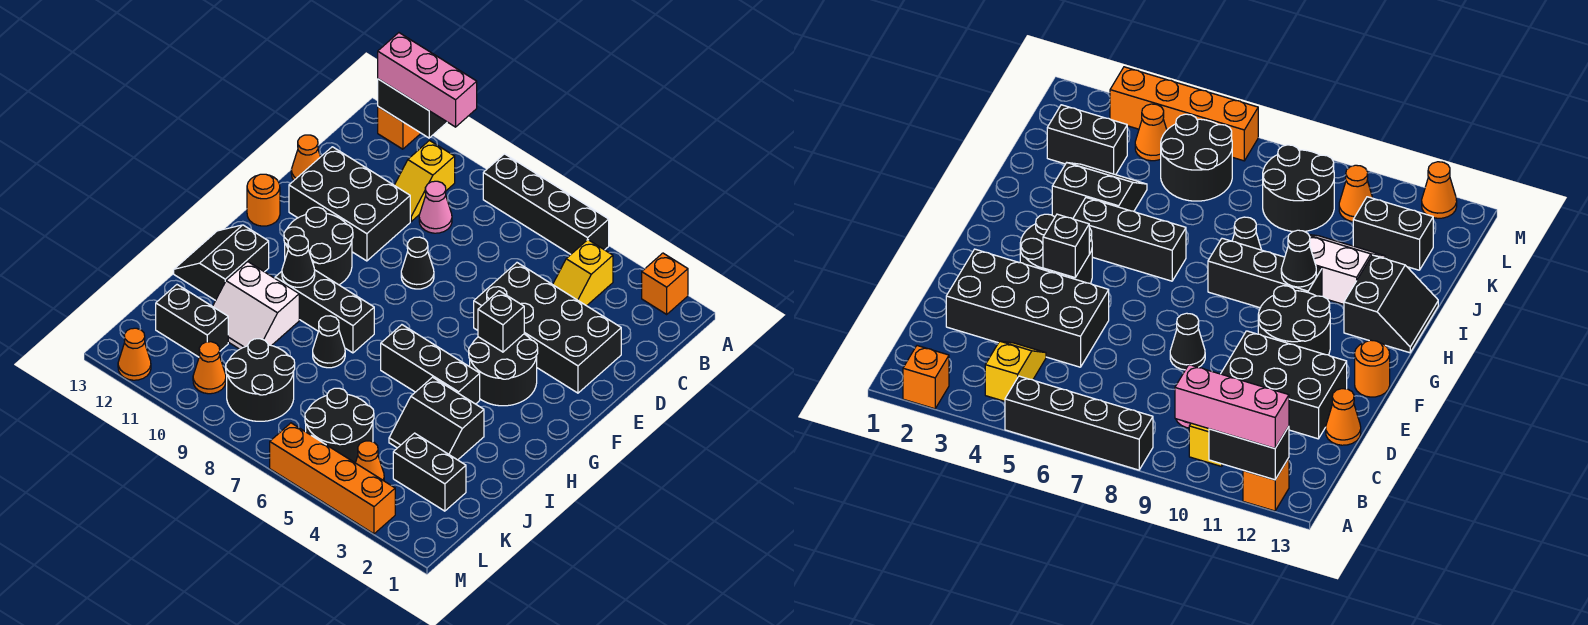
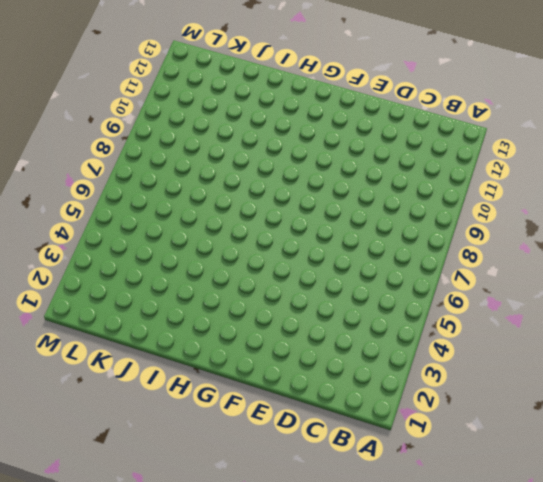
none -> orange brick A2 level 1
none -> black brick A5:A8 level 1
none -> orange brick A12 level 1
none -> yellow slope B4:C4 level 1 top B

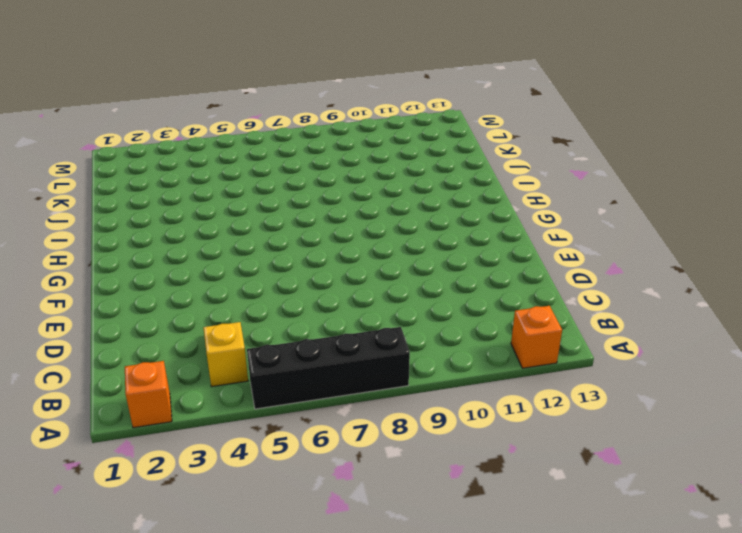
none -> yellow slope B10:C10 level 1 top B
none -> pink cone C9 level 1
none -> black brick D2:E5 level 1
none -> black brick D10:E12 level 1

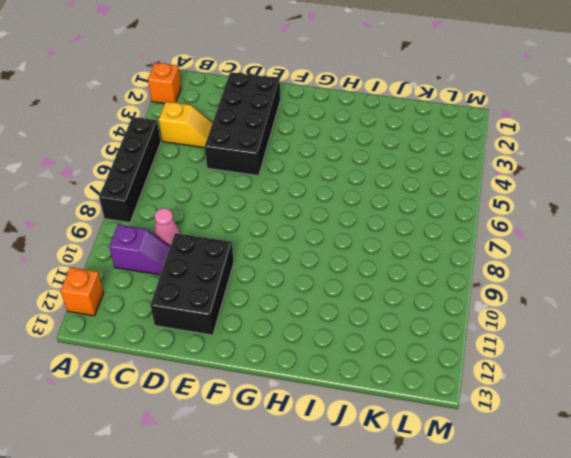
purple slope B10:C10 level 1 top B -> yellow slope B10:C10 level 1 top B
none -> orange cone D13 level 1
none -> black cone E8 level 1
none -> black round brick F3:G4 level 1
none -> black round brick F10:G11 level 1

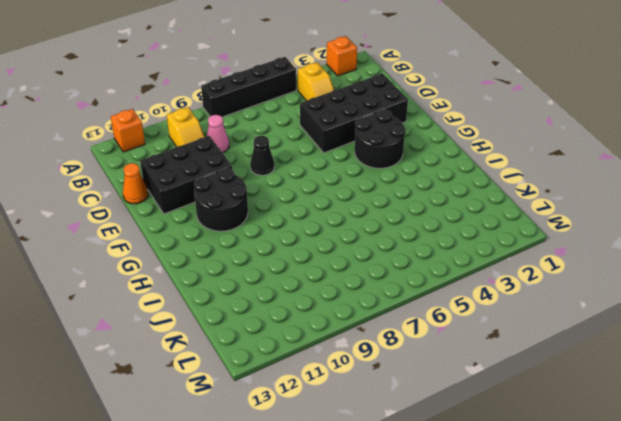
none -> orange round brick F13 level 1
none -> black brick H4:H6 level 1
none -> black brick H8:H10 level 1
none -> black slope H12:I13 level 1 top 12

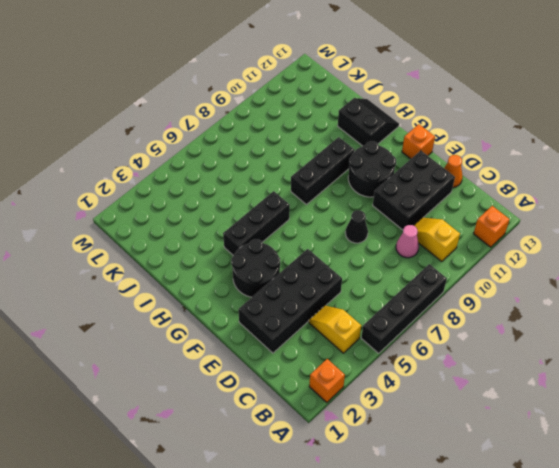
orange brick F13 level 1 -> orange round brick F13 level 1
none -> black slope I3:J4 level 1 top I
none -> black cone I8 level 1
none -> white slope I10:J11 level 1 top I
none -> black brick K2:K3 level 1

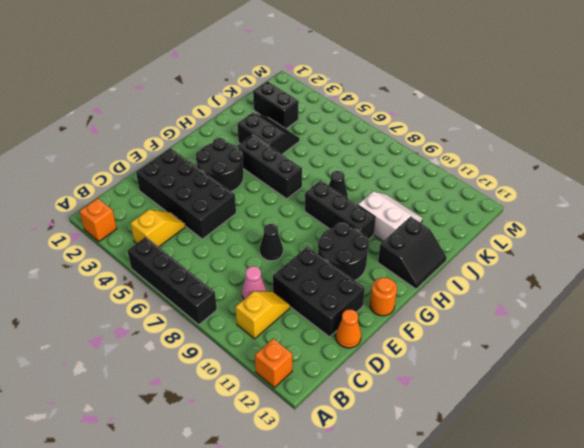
none -> black round brick K5:L6 level 1
none -> black round brick K8:L9 level 1
none -> black brick K11:K12 level 1
none -> orange cone L4 level 1

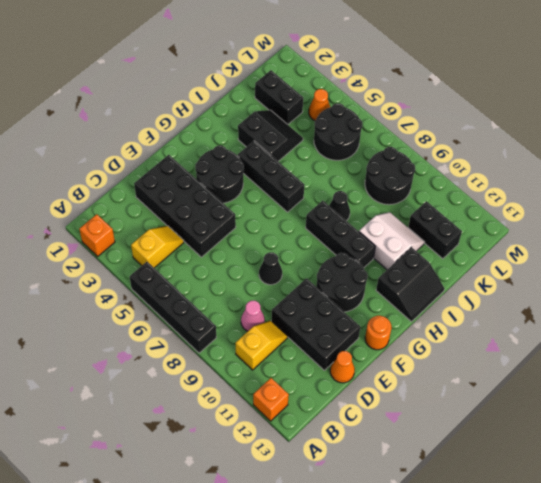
none -> orange cone L10 level 1
none -> orange brick M3:M6 level 1
none -> orange cone M12 level 1
none -> black brick A11:A12 level 2

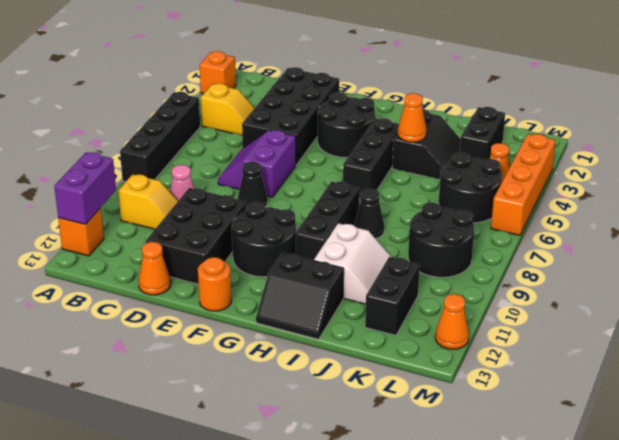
purple brick A11:A12 level 2 -> black brick A11:A12 level 2
purple slope D6:E7 level 1 top E -> none
orange cone I4 level 2 -> orange cone L10 level 1
none -> black brick F4 level 2
none -> black cone H10 level 2
none -> pink brick A10:A12 level 3

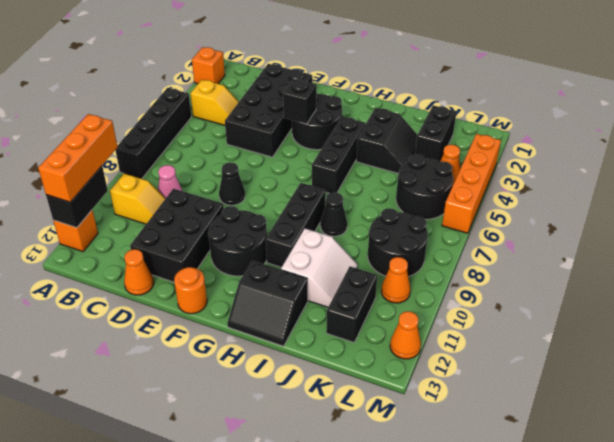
orange brick A10:A12 level 3 -> pink brick A10:A12 level 3
none -> black cone H10 level 2

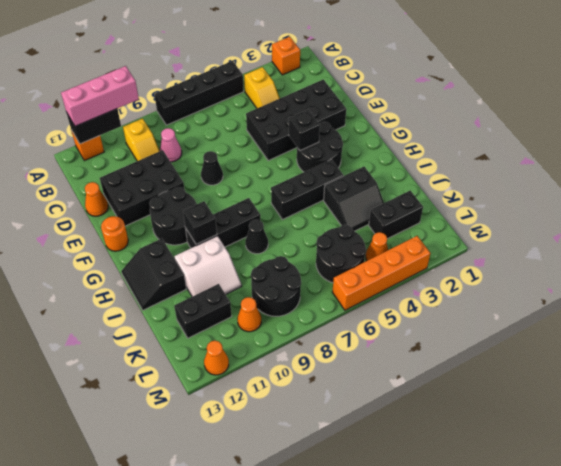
black brick H10 level 2 -> black cone H10 level 2

